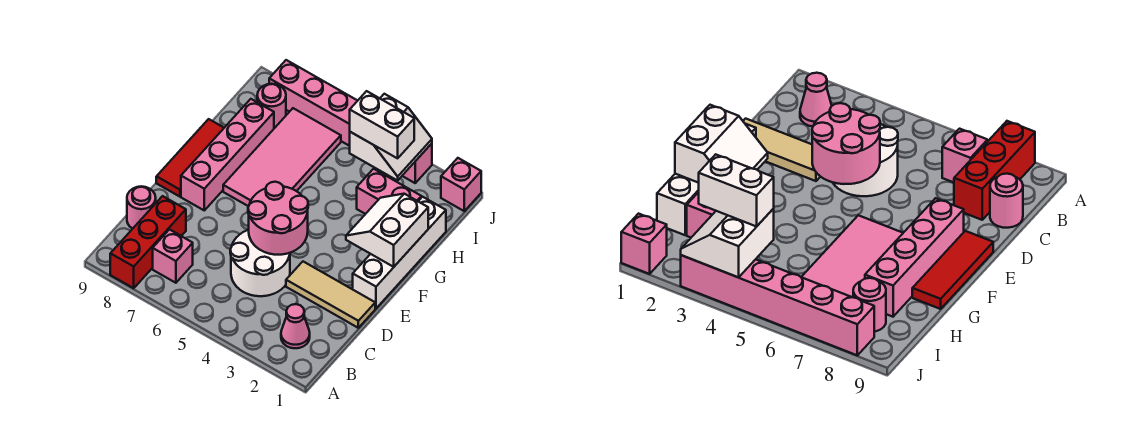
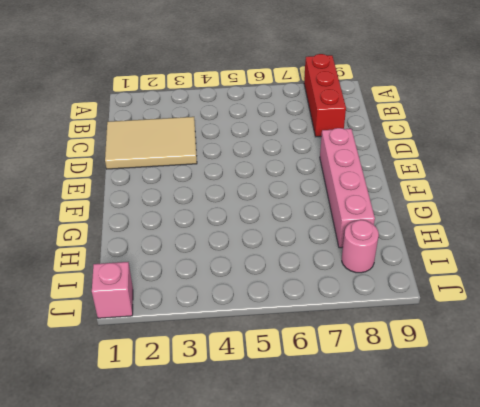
tan tile C1:D3 level 1 -> tan tile D1:D3 level 1
none -> pink cone B2 level 1
none -> pink brick B7 level 1
none -> white round brick C4:D5 level 1

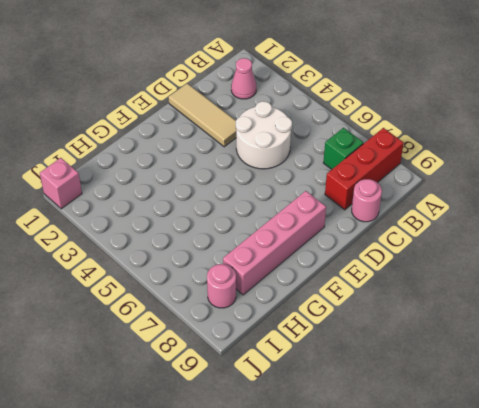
green brick B7 level 1 -> pink brick B7 level 1
none -> white brick E1:H1 level 1
none -> red tile E9:G9 level 1
none -> pink tile F6:I7 level 1

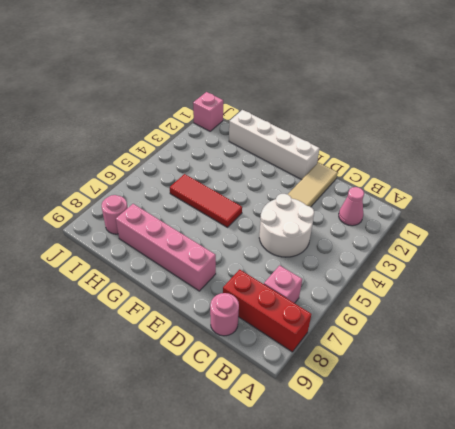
red tile F5:H5 level 1 -> red tile E9:G9 level 1
none -> pink tile F6:I7 level 1
none -> pink brick H2:H3 level 1
none -> pink brick J3:J8 level 1

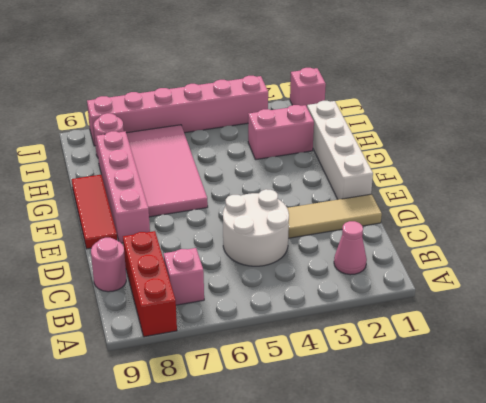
none -> pink round brick D4:E5 level 2
none -> white slope F1:G2 level 2 top 1
none -> white slope I3:J4 level 2 top 4

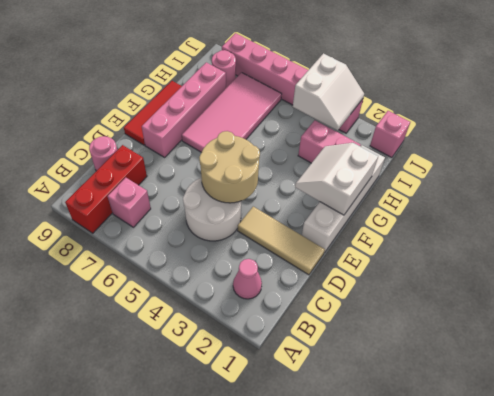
tan round brick D4:E5 level 2 -> pink round brick D4:E5 level 2
none -> white brick I3:I4 level 3

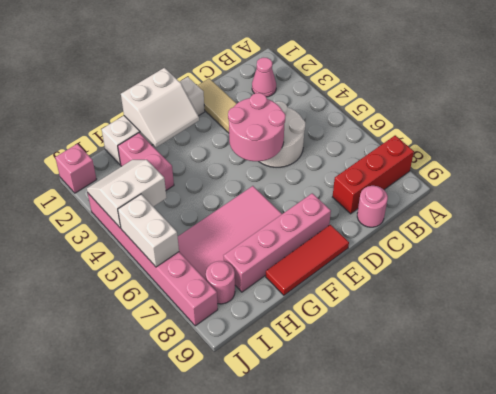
white brick J5:J6 level 2 -> white brick I3:I4 level 3
none -> pink brick B7 level 1

